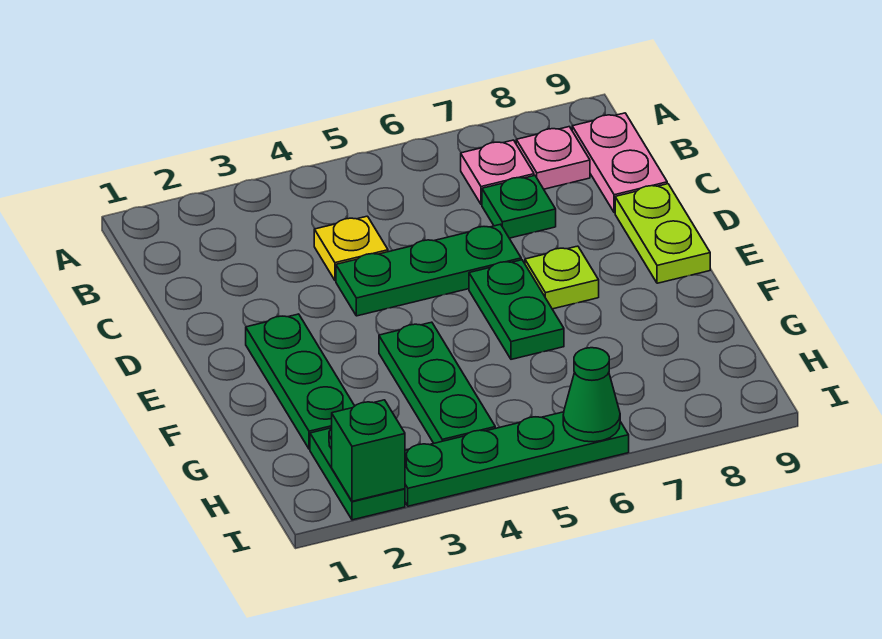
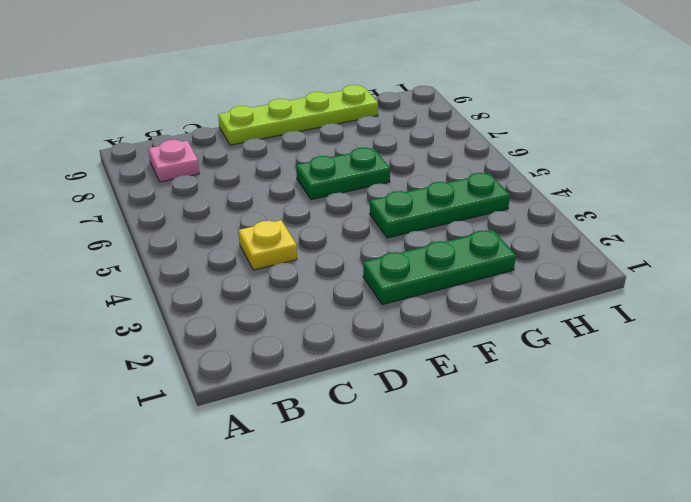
lime plate D9:G9 level 1 -> lime plate D9:E9 level 1
none -> pink plate B7 level 1
none -> pink plate B9:C9 level 1
none -> green plate C7 level 1

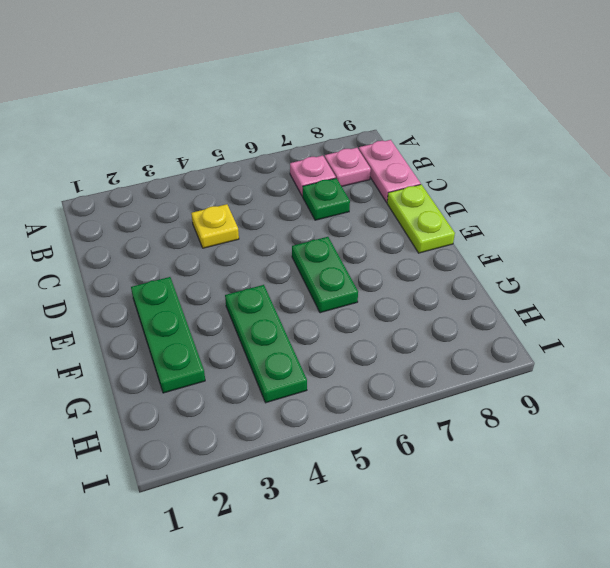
none -> green plate D4:D6 level 1
none -> lime plate E7 level 1
none -> green plate H2:I2 level 1

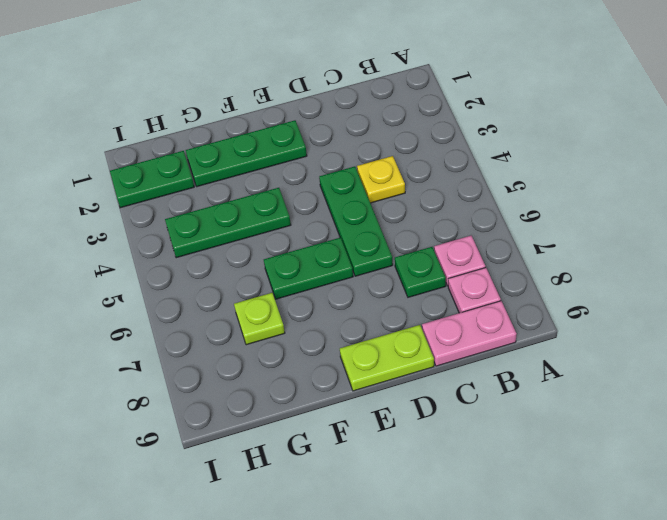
lime plate G7 level 1 -> lime plate E7 level 1
none -> green plate I3:I6 level 1
none -> green brick I2 level 2
none -> green cone I6 level 2

